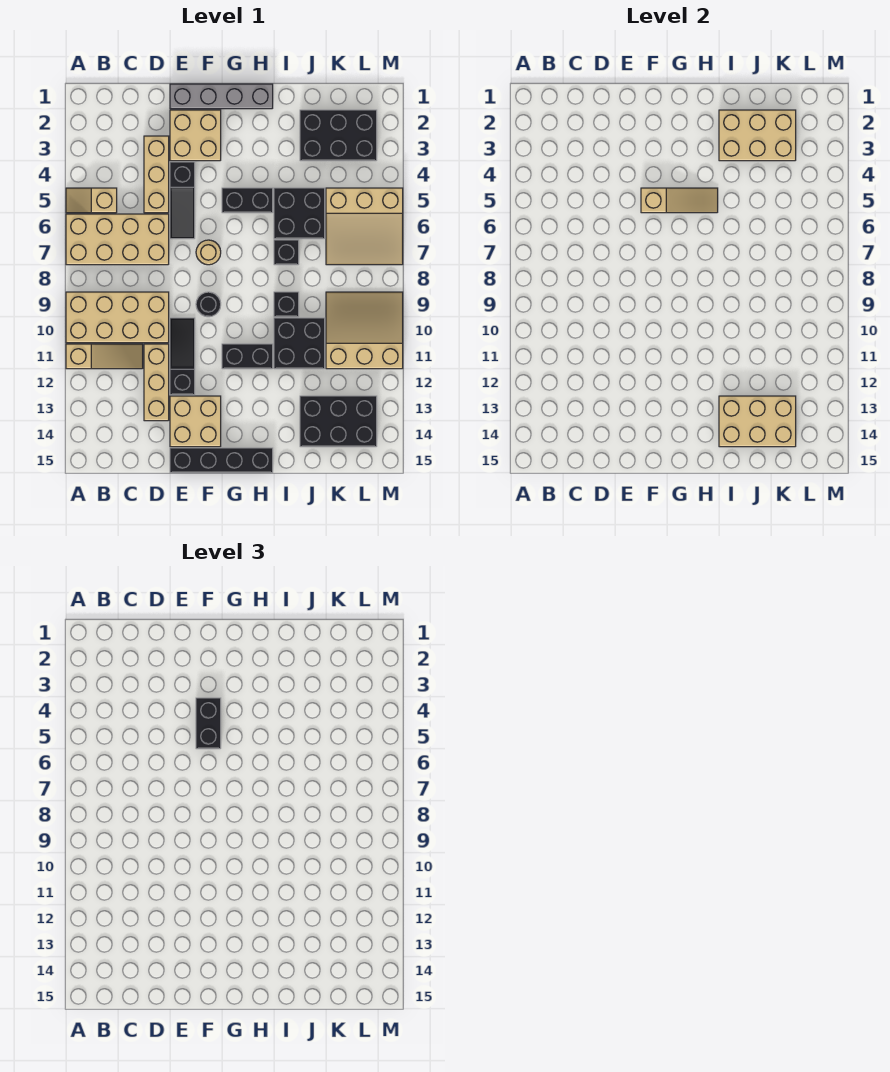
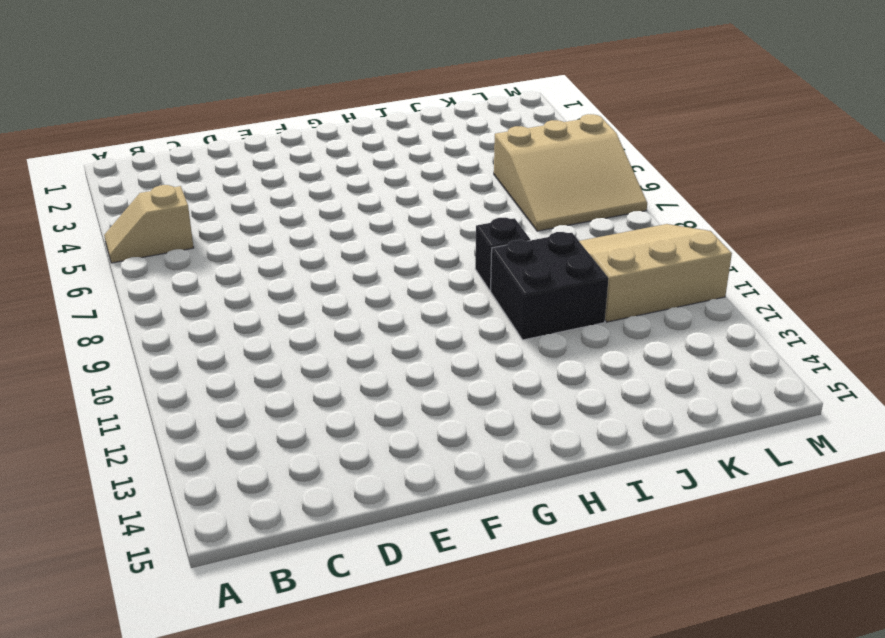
none -> tan brick A6:D7 level 1
none -> tan brick A9:D10 level 1
none -> tan slope A11:C11 level 1 top A

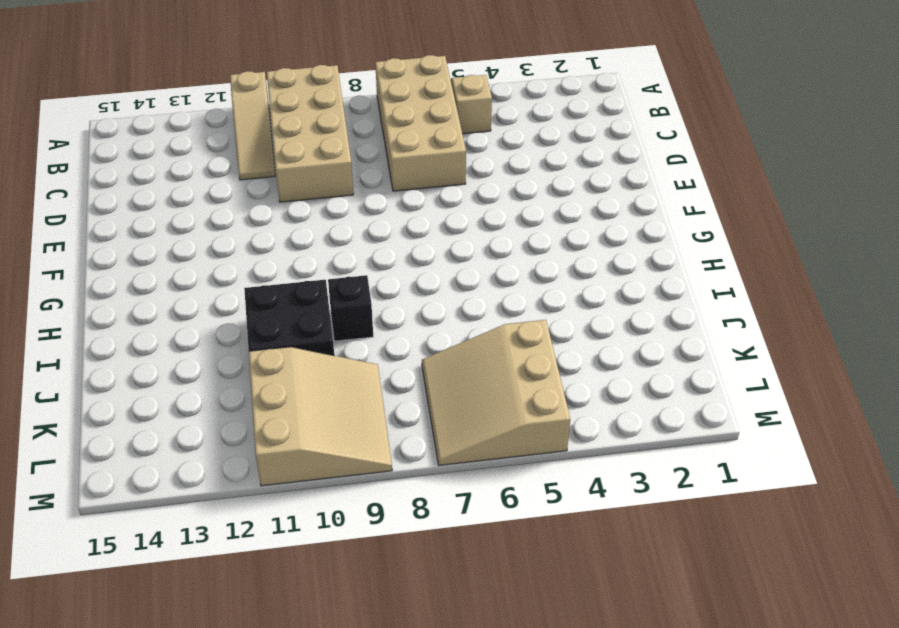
none -> tan brick D3:D5 level 1
none -> tan brick D11:D13 level 1
none -> grey brick E1:H1 level 1

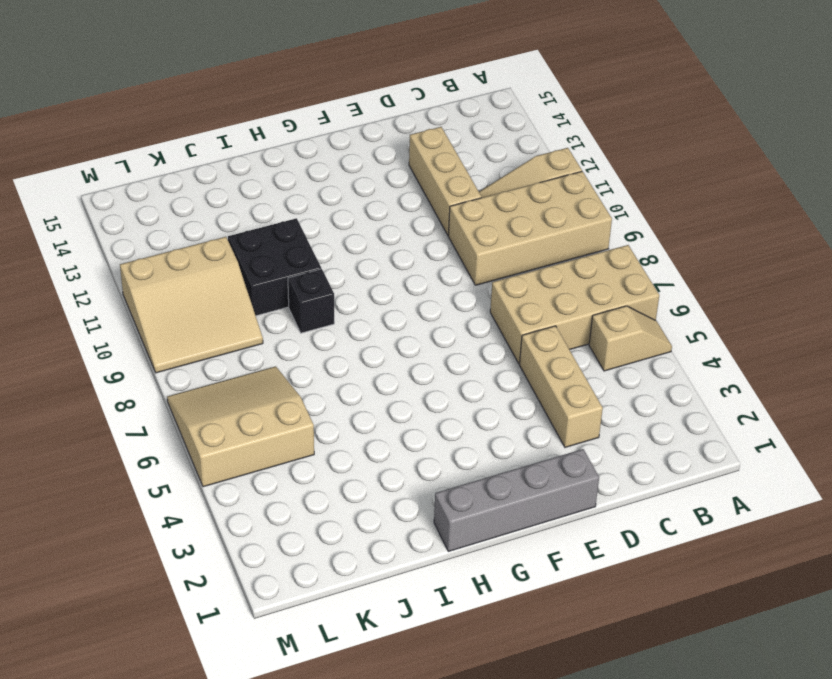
none -> tan brick E2:F3 level 1
none -> black slope E4:E6 level 1 top 4
none -> black slope E10:E12 level 1 top 12

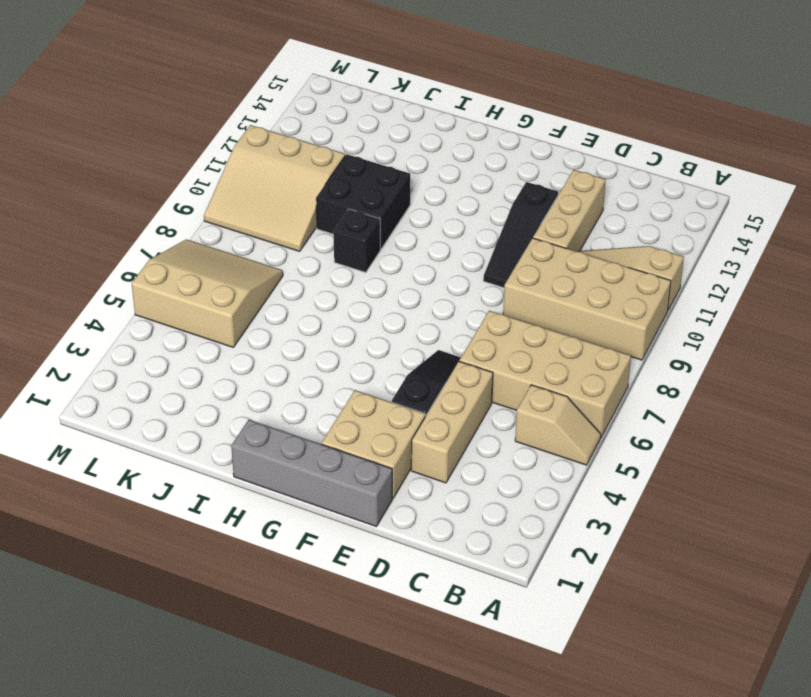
none -> tan brick E13:F14 level 1
none -> black brick E15:H15 level 1
none -> tan round brick F7 level 1

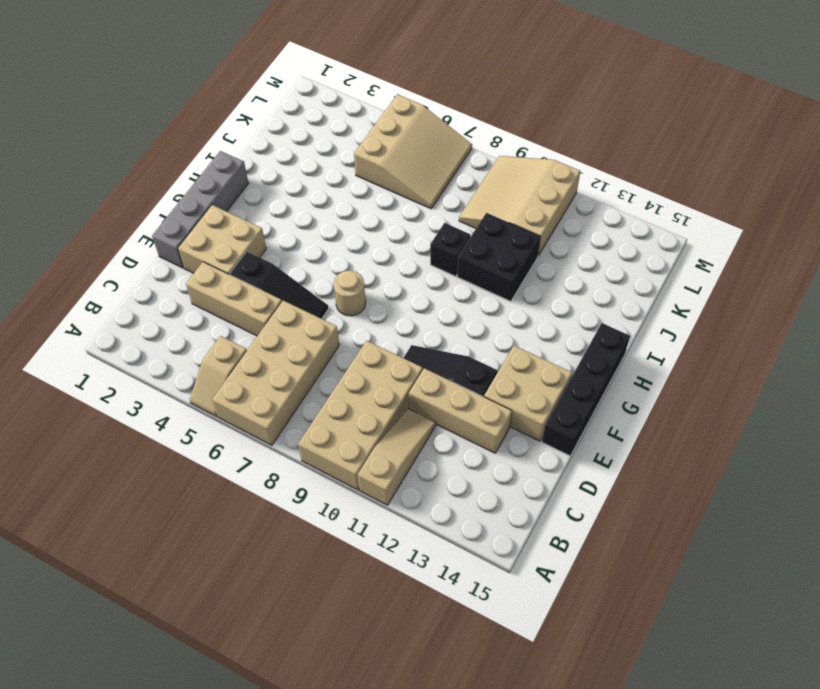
none -> black round brick F9 level 1
none -> black brick G5:H5 level 1
none -> black brick G11:H11 level 1

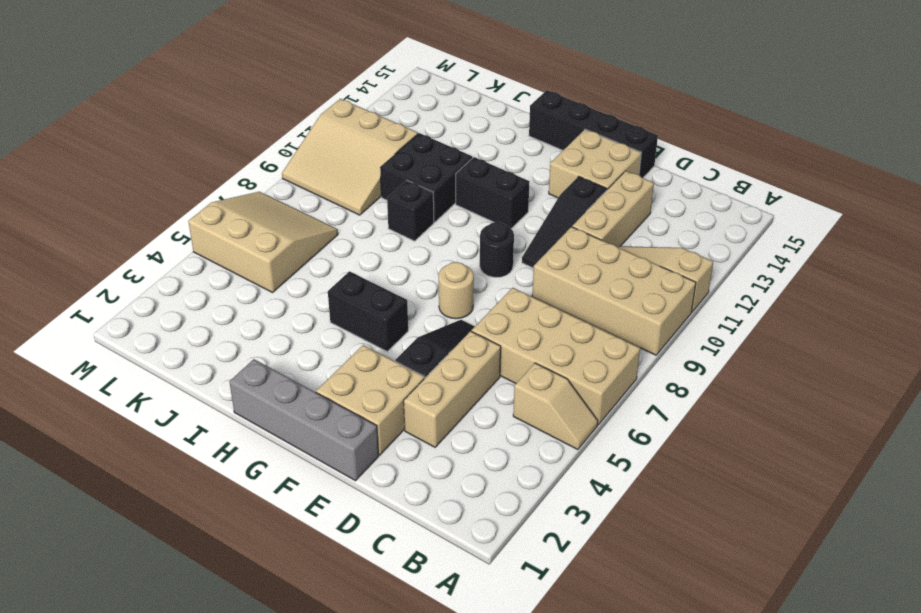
none -> black brick I5:J6 level 1
none -> black brick I7 level 1
none -> black brick J2:L3 level 1

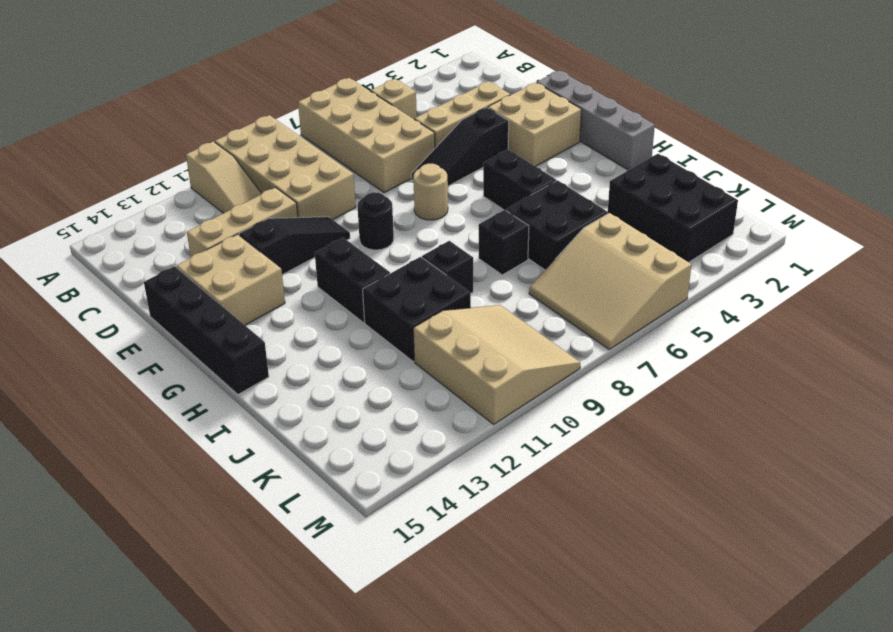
none -> black brick J13:L14 level 1
none -> tan slope F5:H5 level 2 top F
none -> tan brick I2:K3 level 2

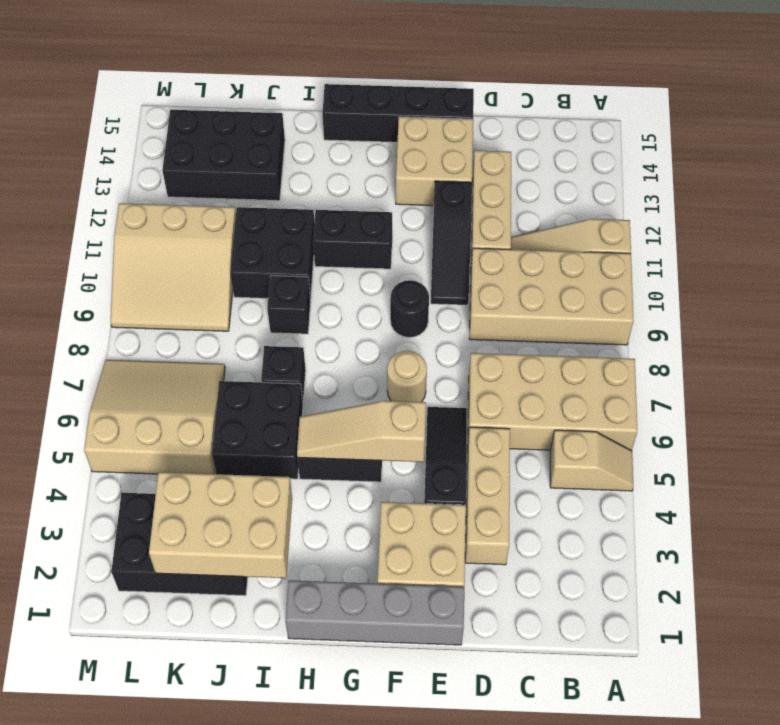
none -> tan brick I13:K14 level 2
none -> black brick F4:F5 level 3

